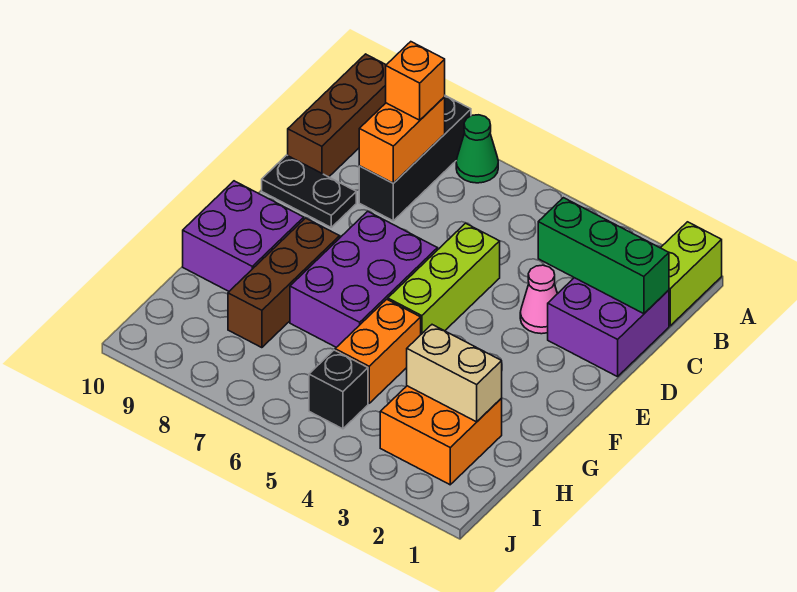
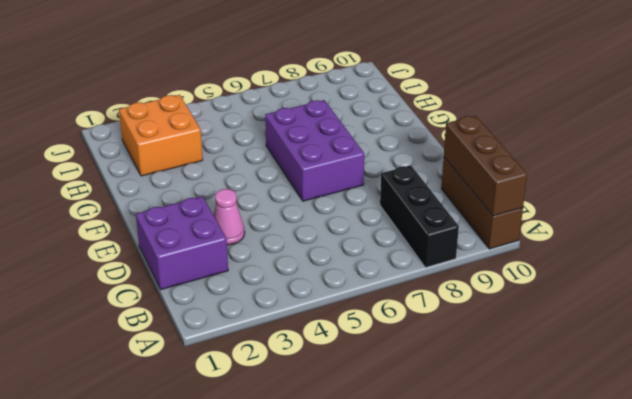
brown brick A10:C10 level 2 -> brown brick F8:H8 level 1
none -> lime brick A1:B1 level 1
none -> green cone A7 level 1
none -> lime brick D5:F5 level 1

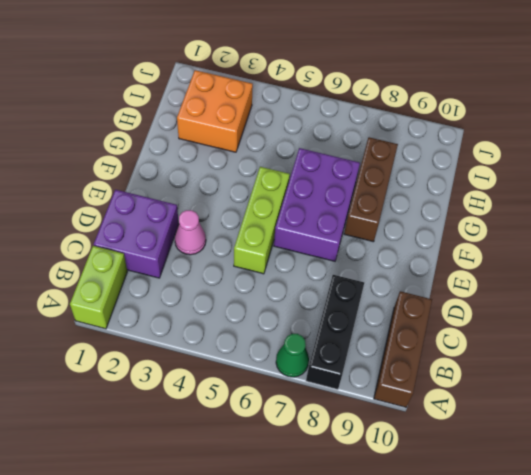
none -> black plate D9:D10 level 1
none -> purple brick F9:G10 level 1
none -> orange brick G5:H5 level 1

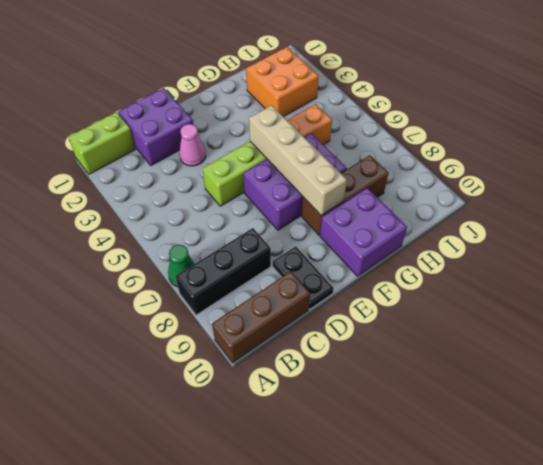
tan brick F5:F8 level 2 -> none
none -> black brick I5 level 1
none -> orange brick B8:C8 level 2
none -> green brick C1:C3 level 2

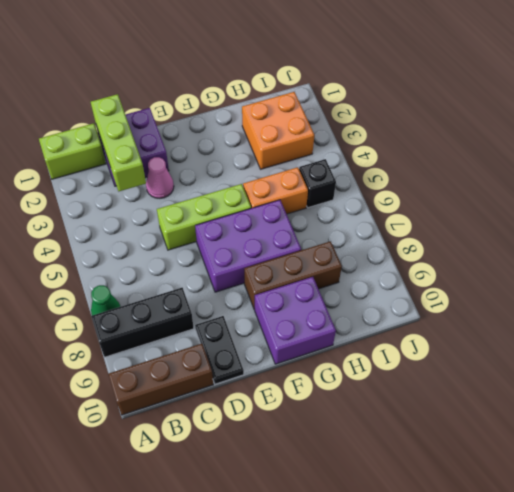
lime brick C1:C3 level 2 -> green brick C1:C3 level 2
none -> orange brick B8:C8 level 2
none -> tan brick H2:H3 level 2
none -> orange brick B8 level 3

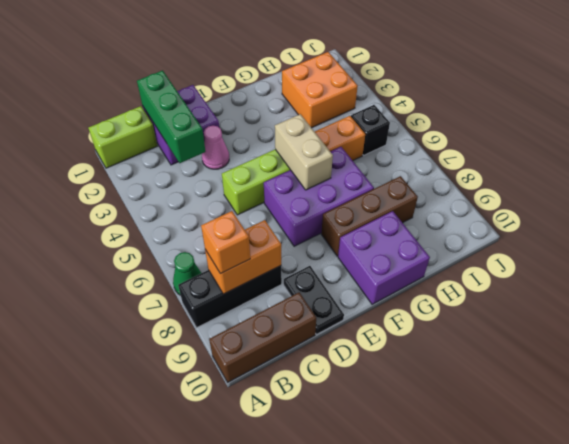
tan brick F5:F6 level 2 -> tan brick H2:H3 level 2

